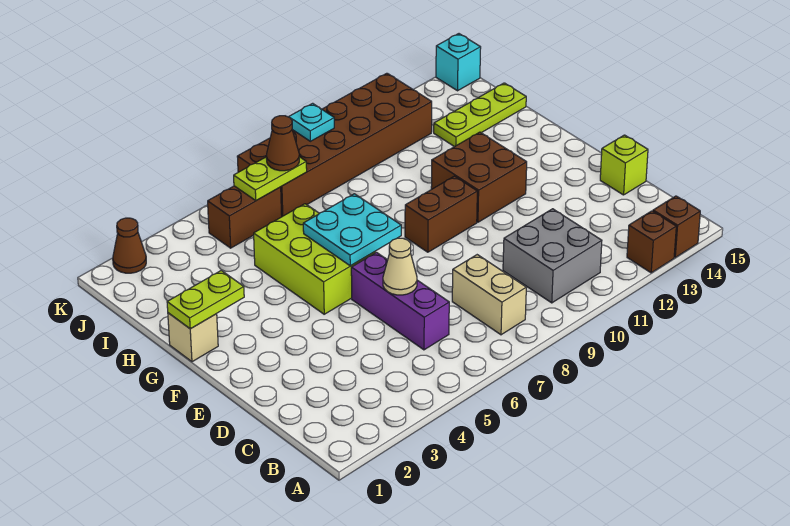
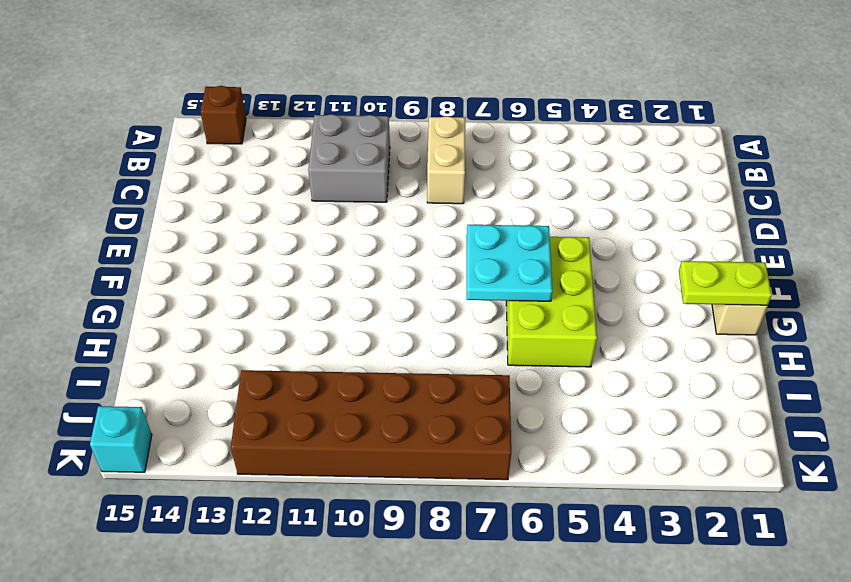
none -> brown brick A13 level 1
none -> purple brick C6:E6 level 1
none -> lime brick D15 level 1

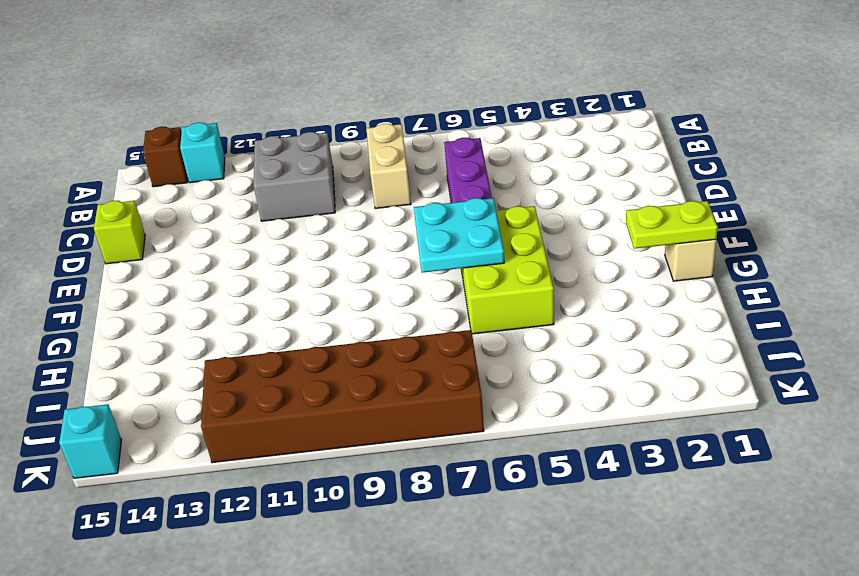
cyan brick A13 level 1 -> brown brick A13 level 1
none -> brown brick F9:F10 level 1
none -> brown brick F11:G12 level 1
none -> lime plate I13:I15 level 1

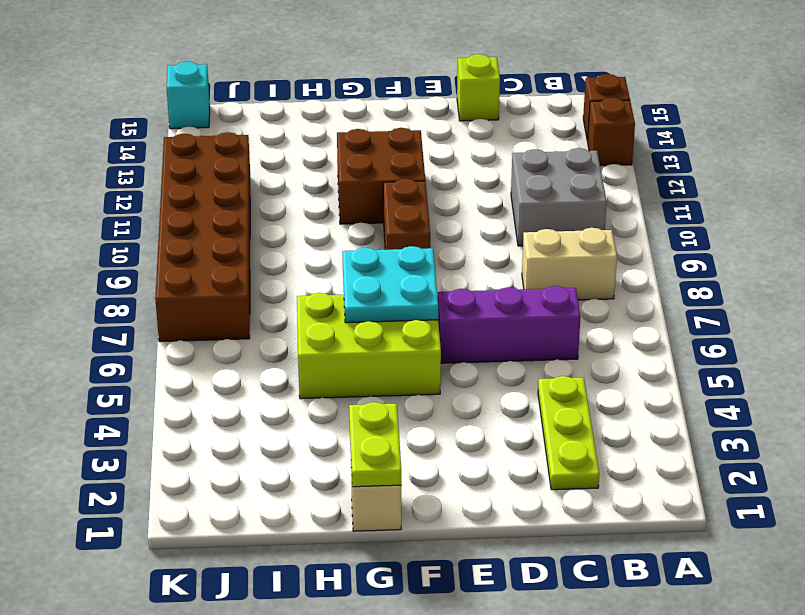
lime plate C2:C4 level 1 -> lime plate I13:I15 level 1
none -> brown brick J5:J6 level 1
none -> brown cone K2 level 1
none -> tan cone D6 level 2

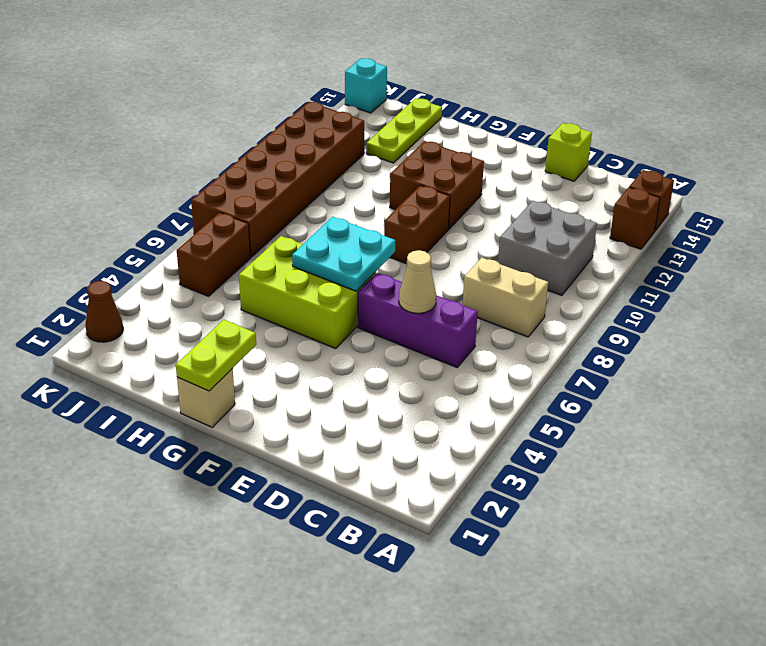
none -> lime plate J6:J7 level 2
none -> cyan plate K9 level 2
none -> brown cone J7 level 3

